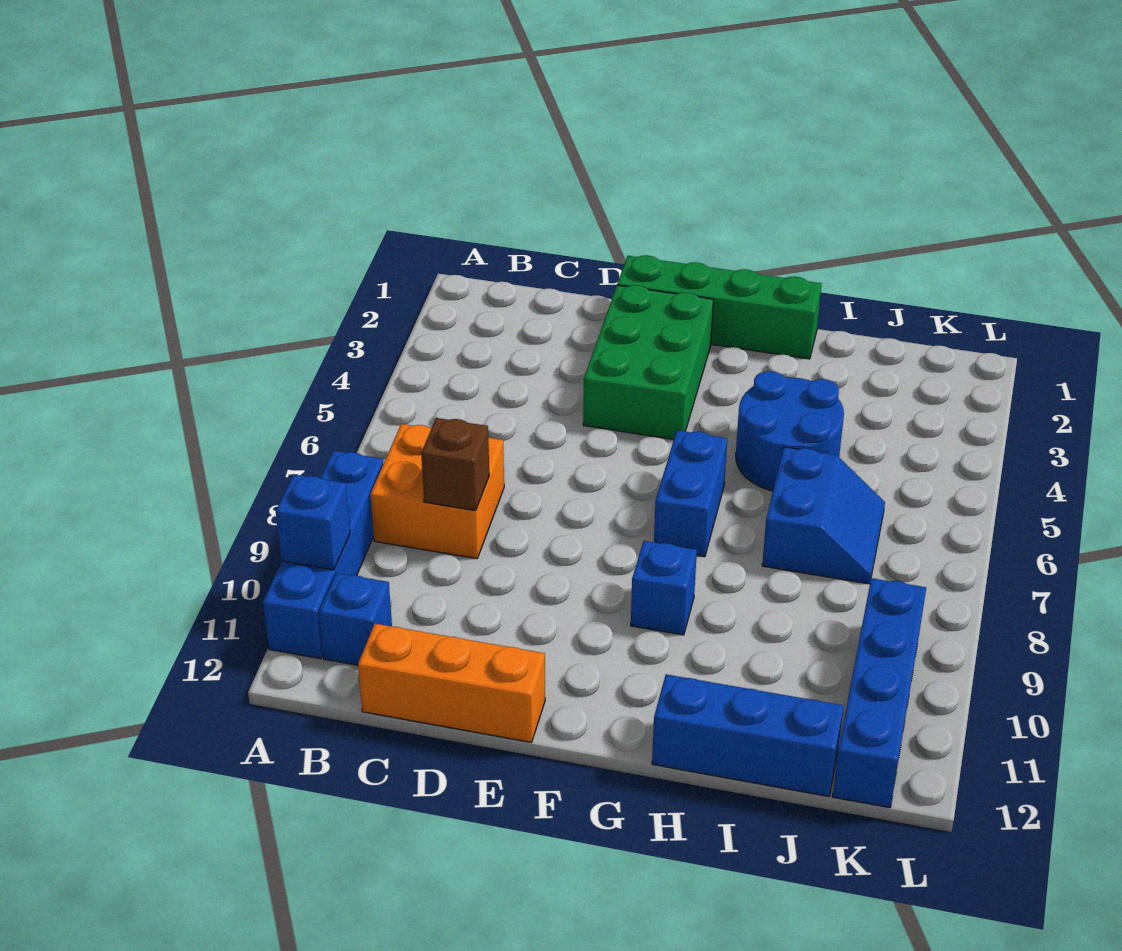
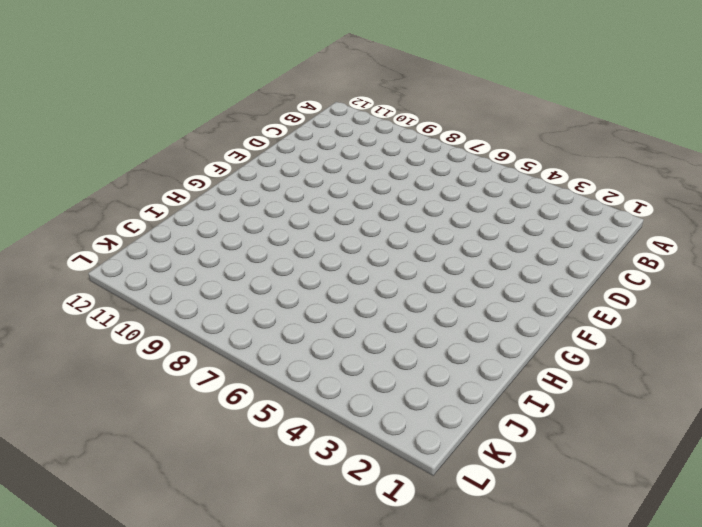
none -> blue brick A8:A11 level 1
none -> orange brick B7:C8 level 1
none -> blue brick B11 level 1

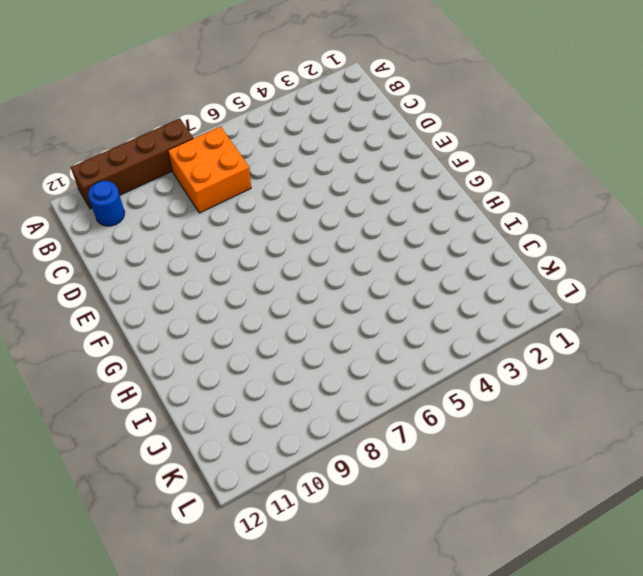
brown brick A8:A11 level 1 -> blue brick A8:A11 level 1
blue round brick B11 level 1 -> blue brick B11 level 1
none -> orange brick C12:E12 level 1
none -> green brick E1:H1 level 1
none -> green brick E2:F4 level 1

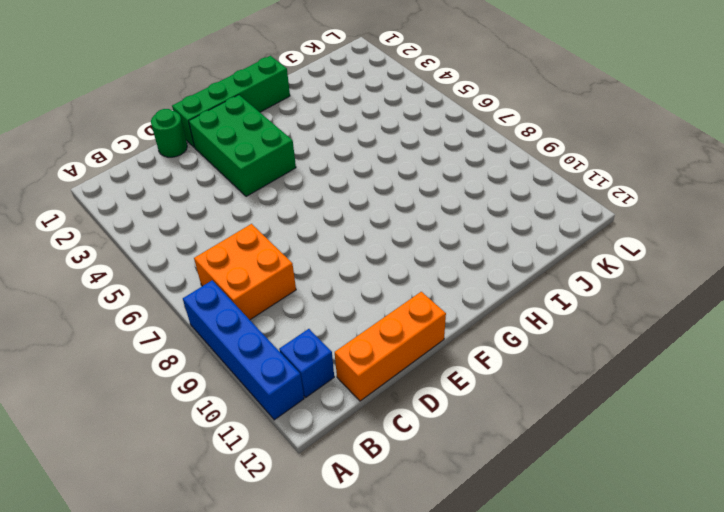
green round brick D1 level 1 -> none
none -> blue brick G6:G7 level 1
none -> blue brick G9 level 1
none -> blue round brick H4:I5 level 1

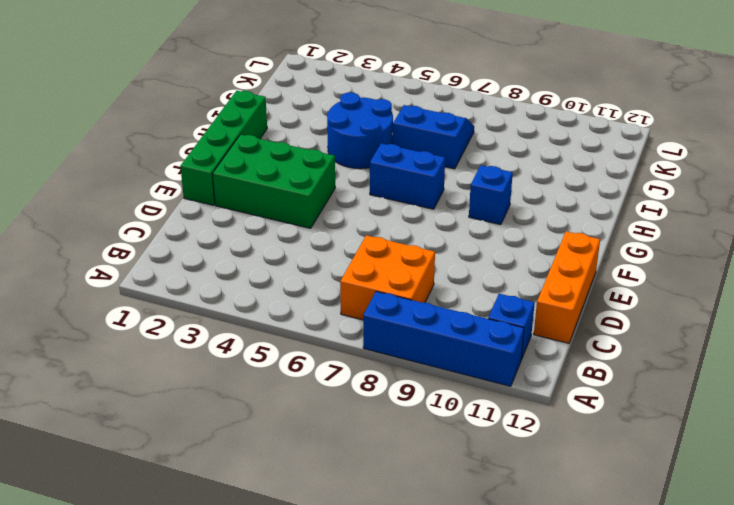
none -> blue brick H12:J12 level 1
none -> blue brick K9:K12 level 1
none -> blue brick A10 level 2

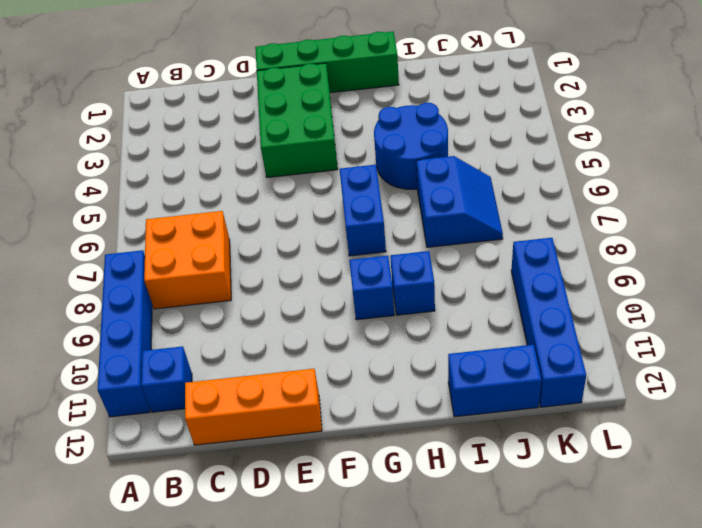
blue brick H9 level 1 -> blue brick A10 level 2
blue brick I12:J12 level 1 -> blue brick H12:J12 level 1
none -> brown brick C8 level 2

